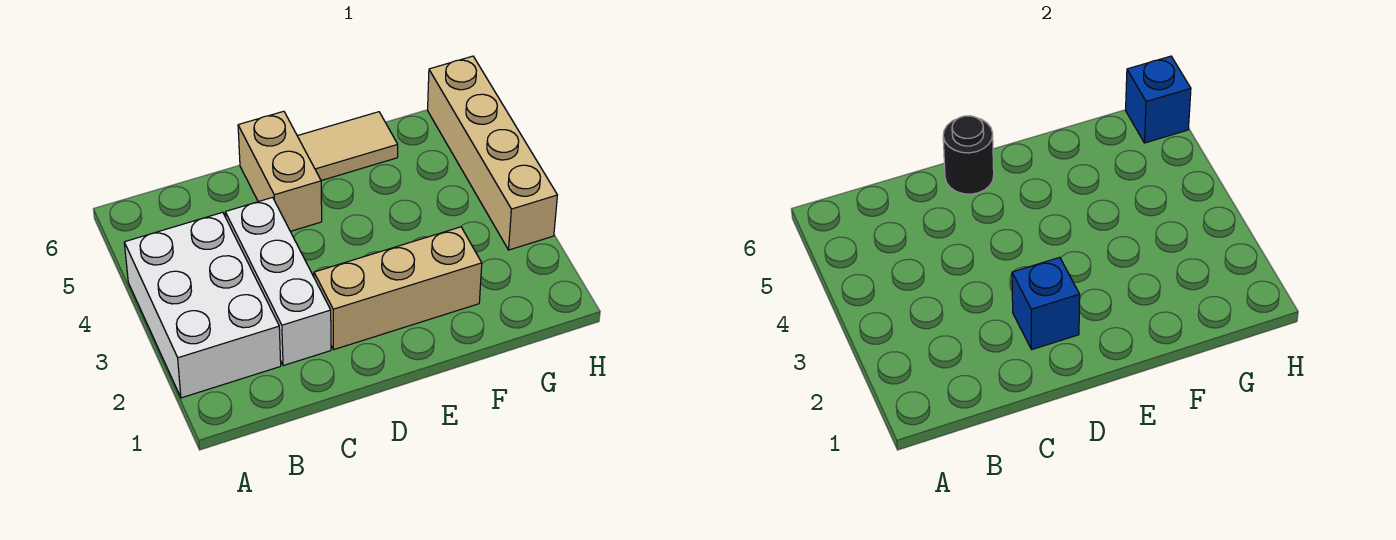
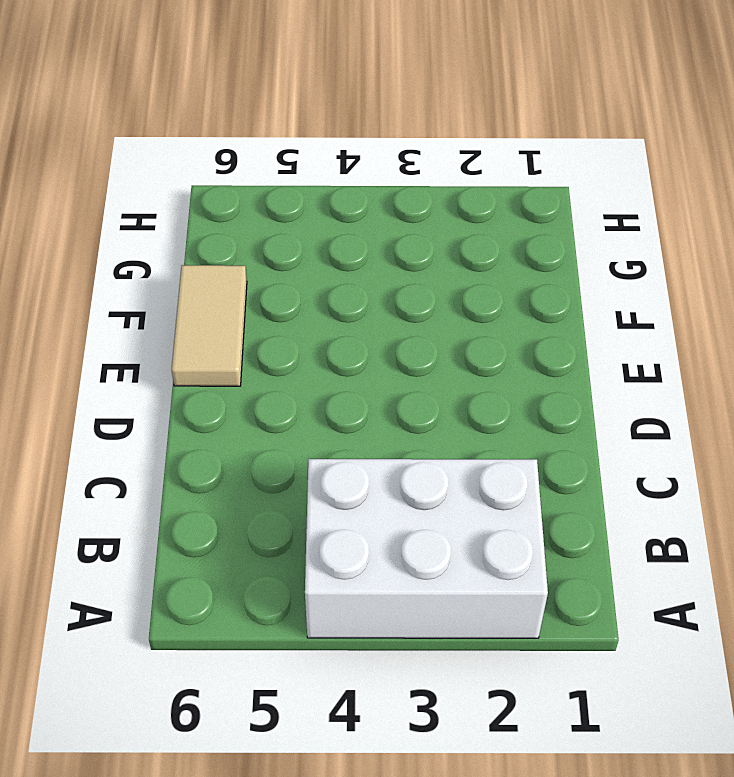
none -> white brick C2:C4 level 1
none -> tan brick D2:F2 level 1

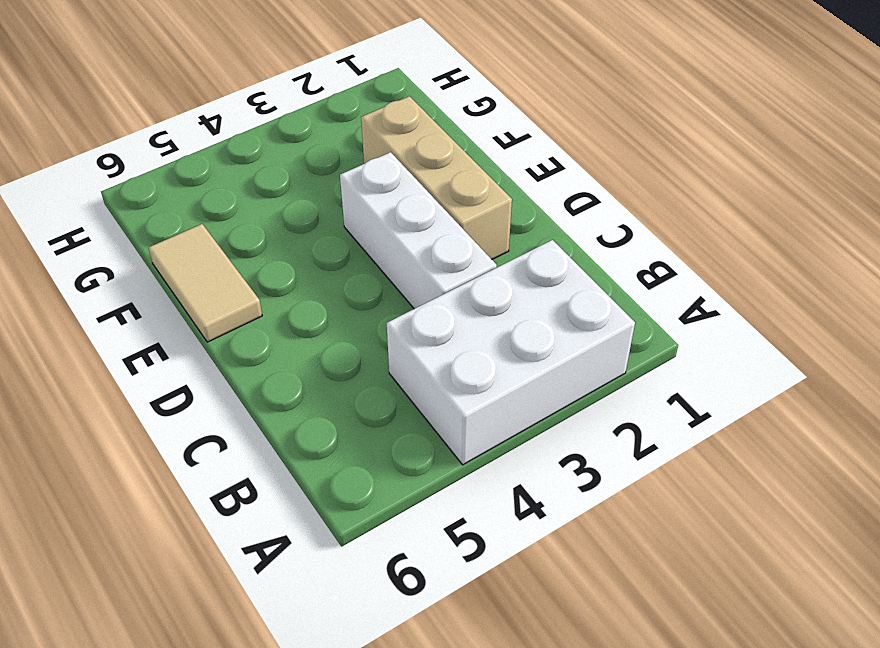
white brick C3:E3 level 1 -> white brick C2:C4 level 1
none -> tan brick D5:D6 level 1
none -> tan brick H3:H6 level 1

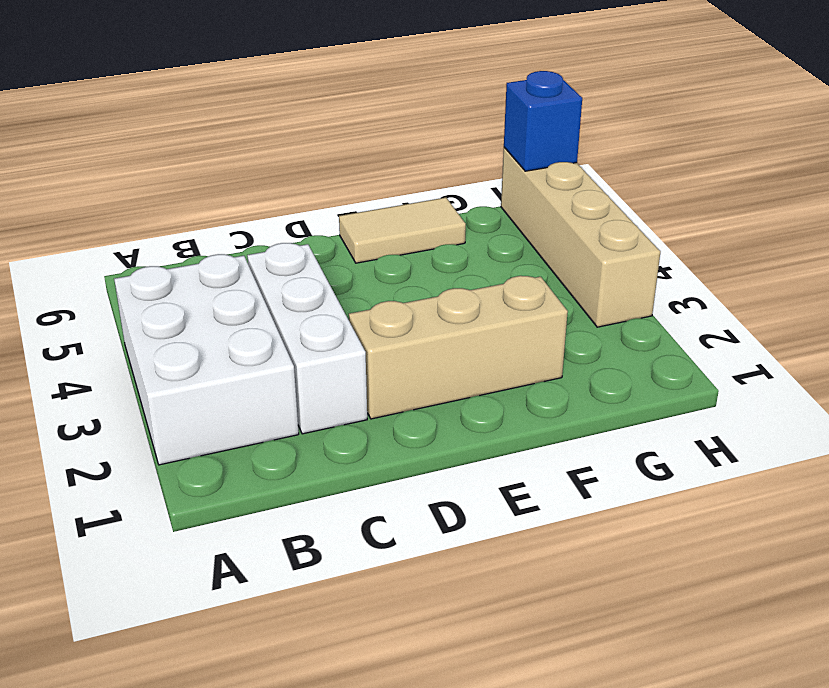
none -> tan brick D5:D6 level 1
none -> blue brick D2 level 2

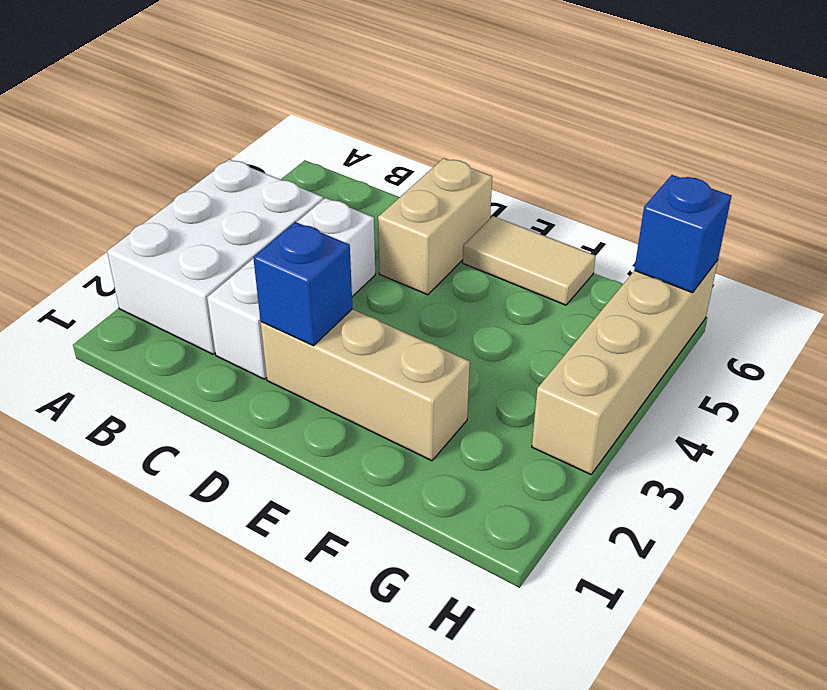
none -> black round brick D6 level 2

